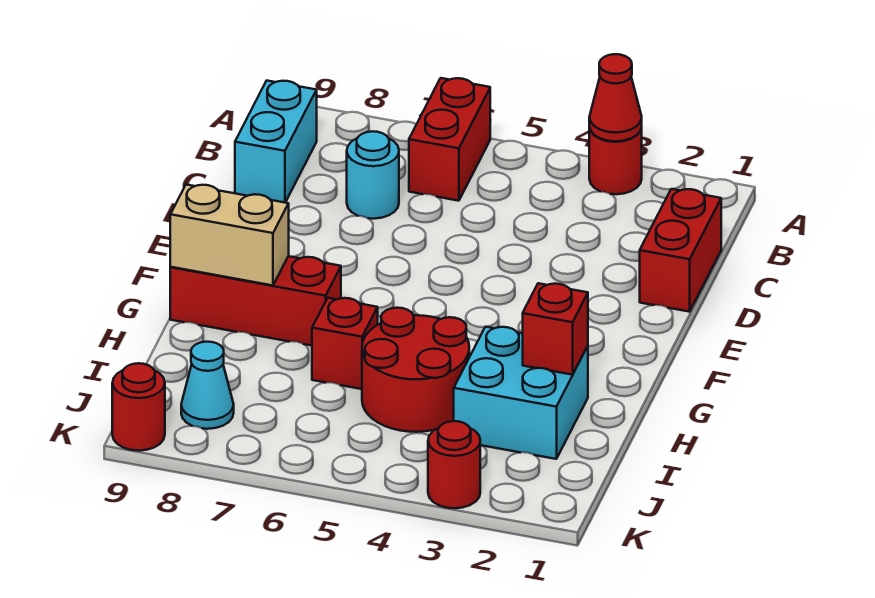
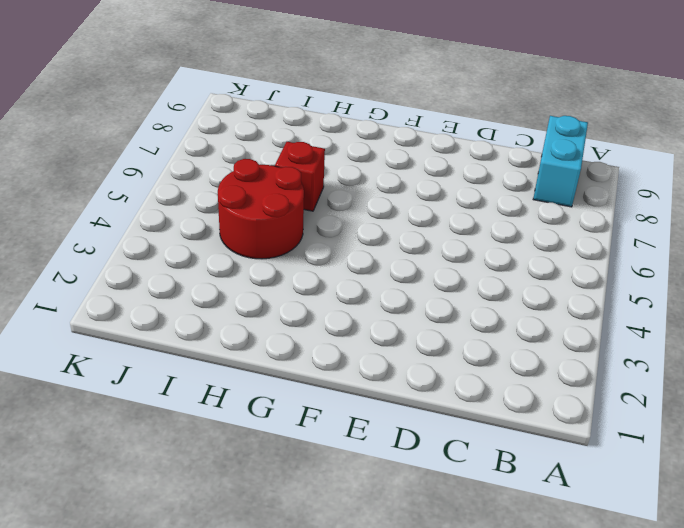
cyan brick B8:B9 level 1 -> cyan brick B9:C9 level 1
none -> red round brick A3 level 1
none -> red brick A6:B6 level 1
none -> red brick C1:D1 level 1

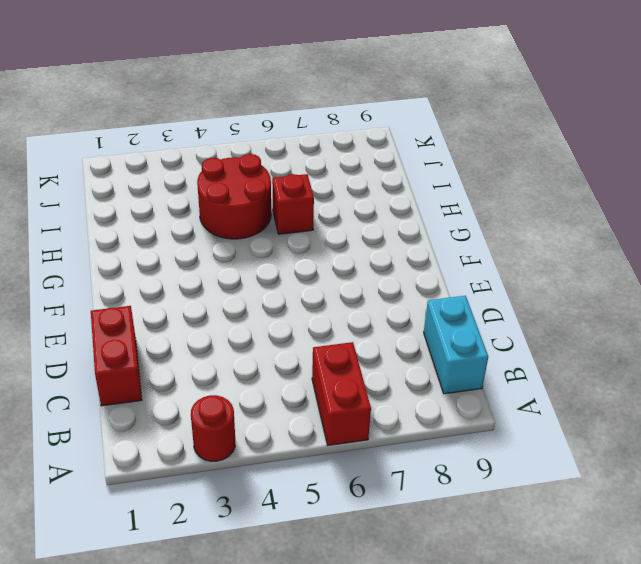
none -> cyan round brick C7 level 1
none -> red brick G7:G9 level 1
none -> cyan brick H2:I3 level 1

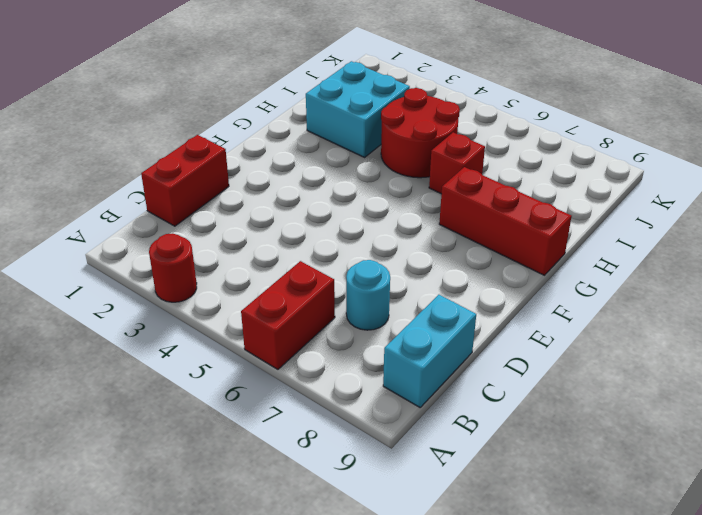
none -> cyan cone J8 level 1
none -> red round brick K3 level 1
none -> red round brick K9 level 1

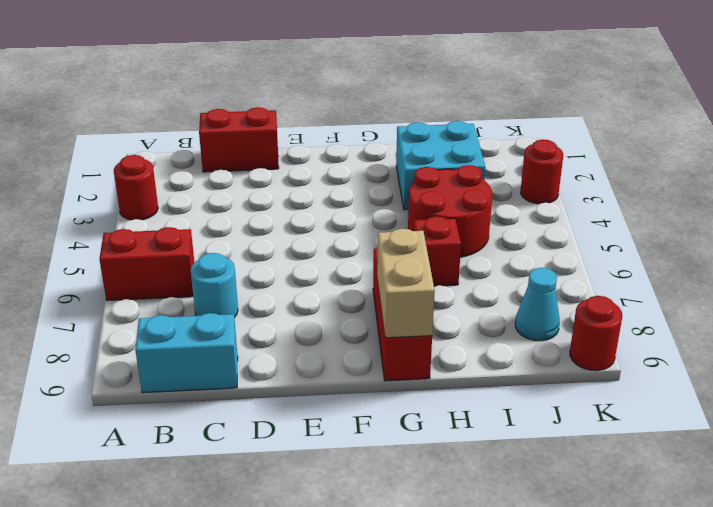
none -> red cone A3 level 2
none -> red brick H2 level 2

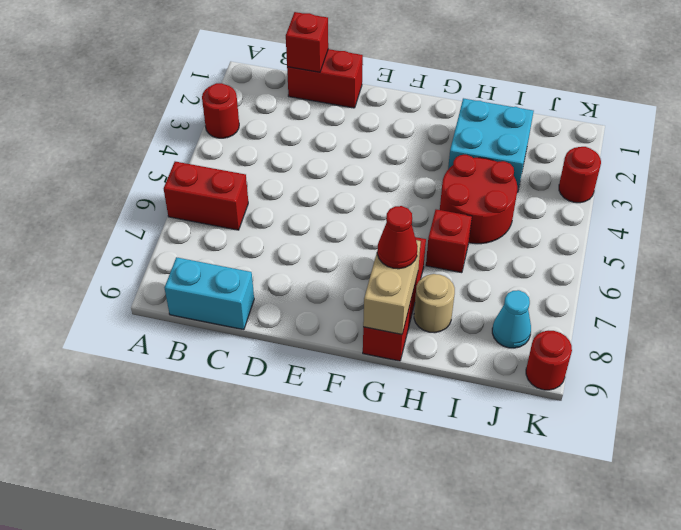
red brick C1 level 2 -> red brick H2 level 2
red cone G8 level 3 -> red cone A3 level 2
tan round brick H8 level 1 -> none
none -> cyan round brick C7 level 1

